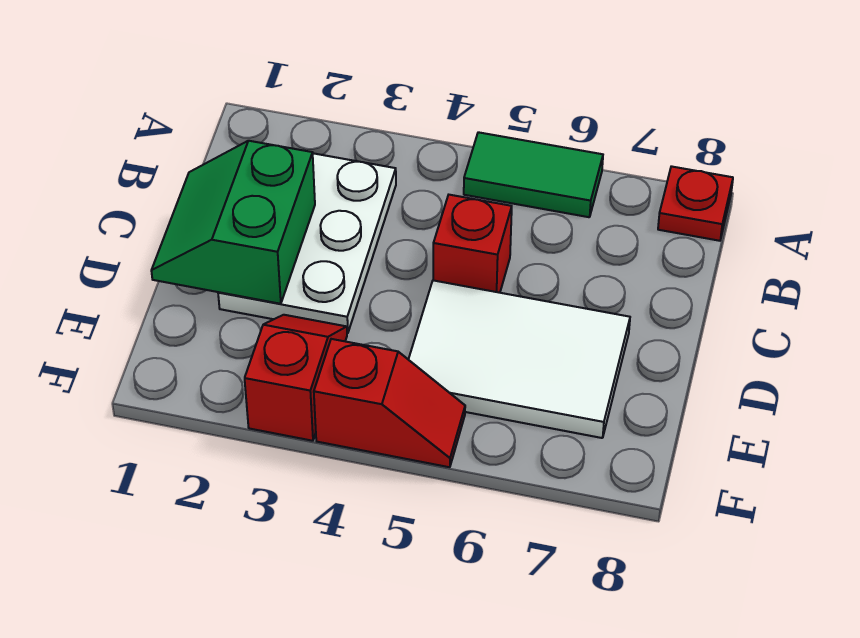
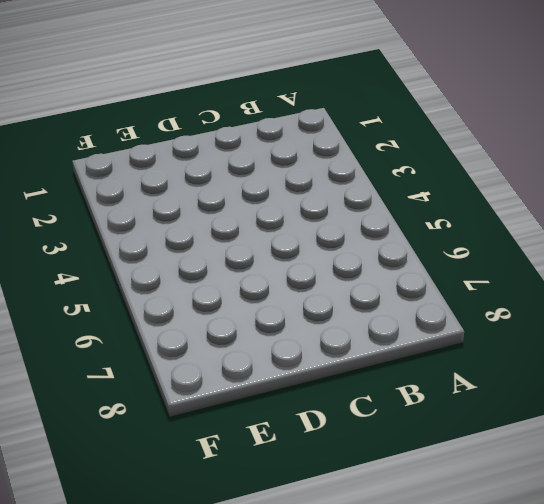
none -> green tile A5:A6 level 1
none -> red plate A8 level 1

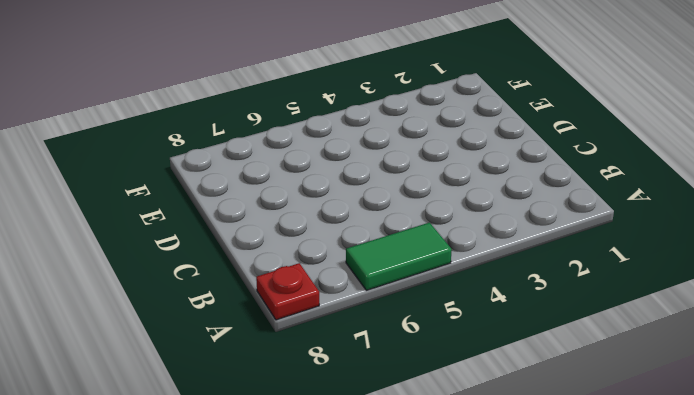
none -> white plate B2:D3 level 1
none -> red brick C5 level 1

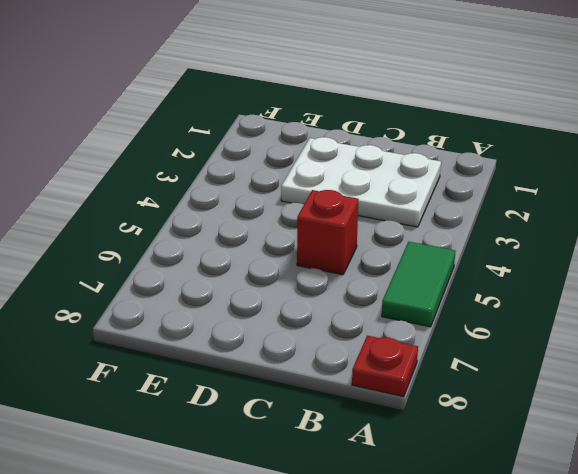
none -> white tile D5:E7 level 1
none -> red slope E3:F3 level 1 top F

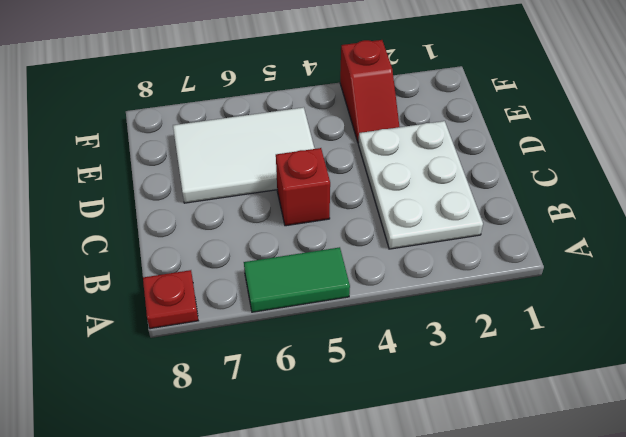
none -> red slope F4:F5 level 1 top 4
none -> green slope C1:D2 level 2 top 2

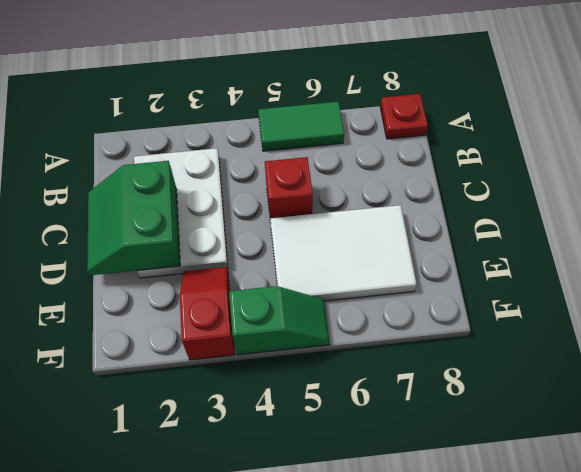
green slope F4:F5 level 1 top 4 -> red slope F4:F5 level 1 top 4

